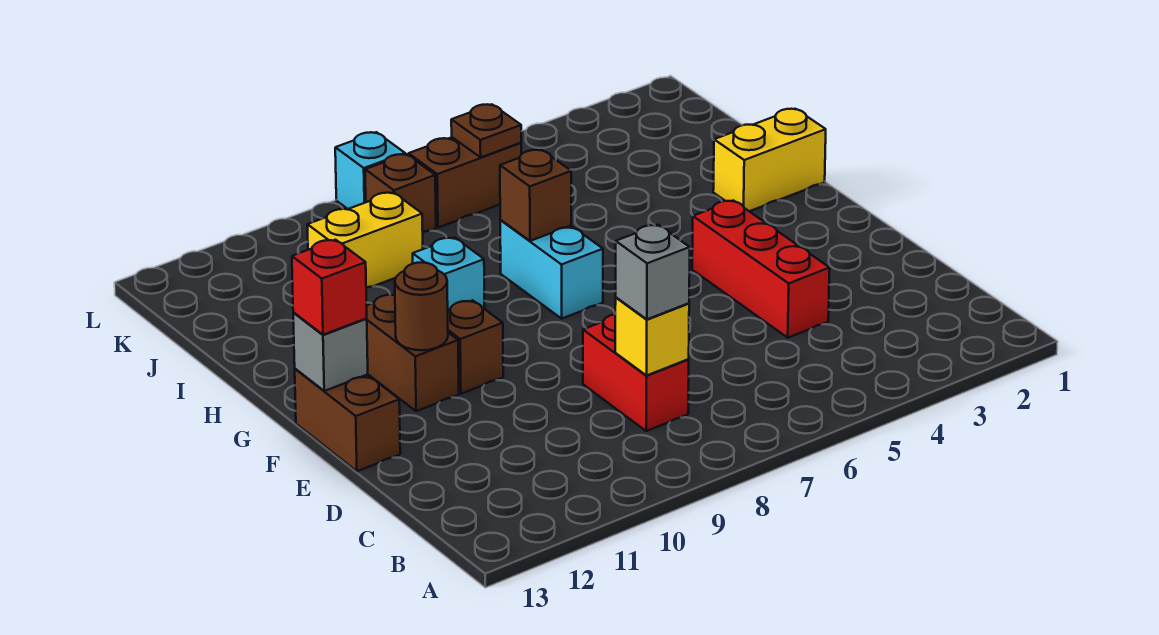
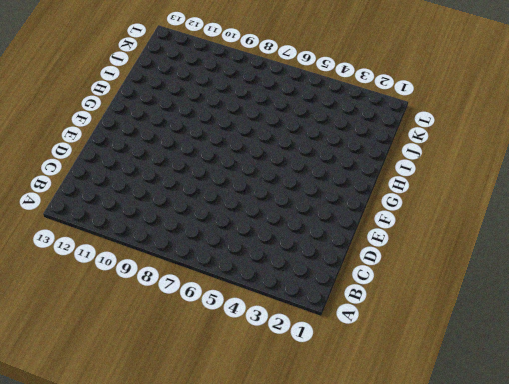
none -> red brick C8:D8 level 1
none -> red brick D4:F4 level 1
none -> brown brick E13:F13 level 1

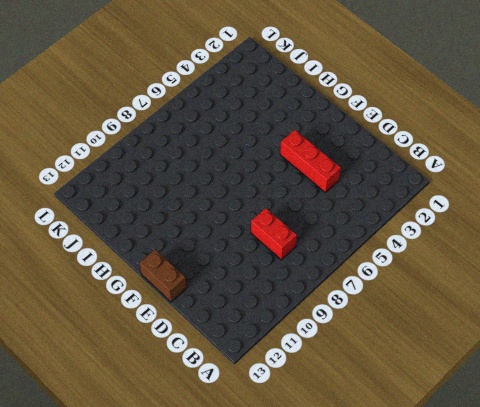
none -> brown brick F10 level 1
none -> brown brick F11:G11 level 1
none -> cyan brick G7:H7 level 1

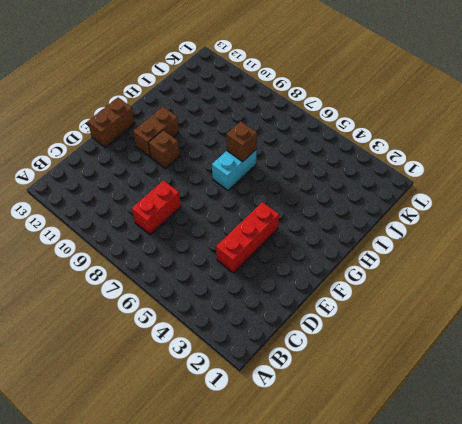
none -> yellow brick H1:H2 level 1
none -> cyan brick H9 level 1
none -> yellow brick J9:J10 level 1

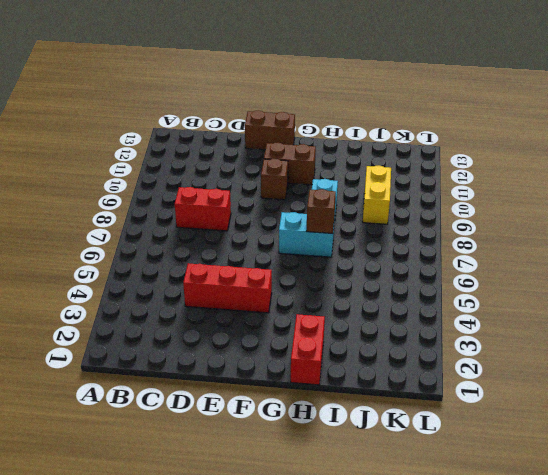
red brick H1:H2 level 1 -> yellow brick H1:H2 level 1
none -> brown brick K6:K7 level 1
none -> brown brick K8 level 1
none -> cyan brick L8 level 1

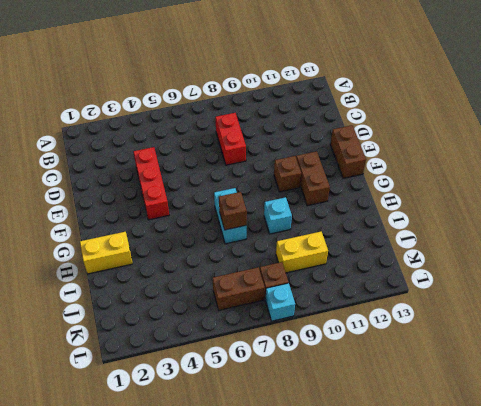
none -> yellow brick C8 level 2
none -> brown round brick F11 level 2
none -> grey brick F13 level 2

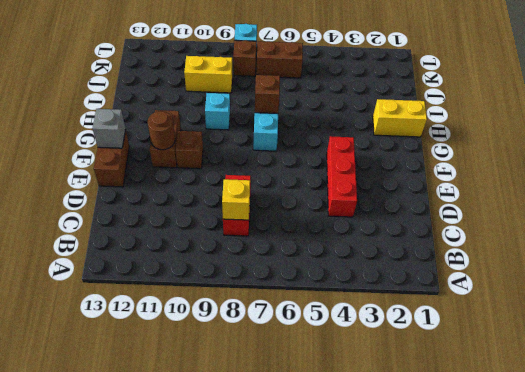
none -> brown plate K6 level 2
none -> grey brick C8 level 3
none -> red brick F13 level 3

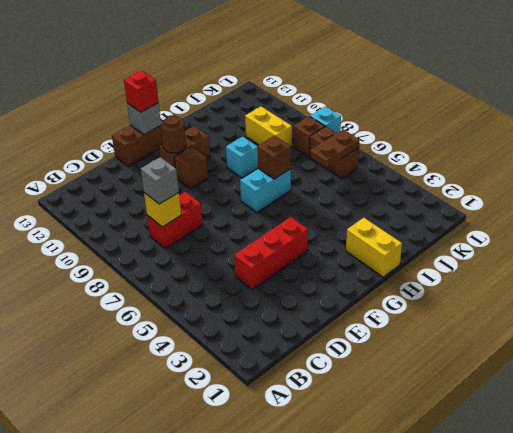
brown plate J6:K6 level 2 -> brown plate K6 level 2

